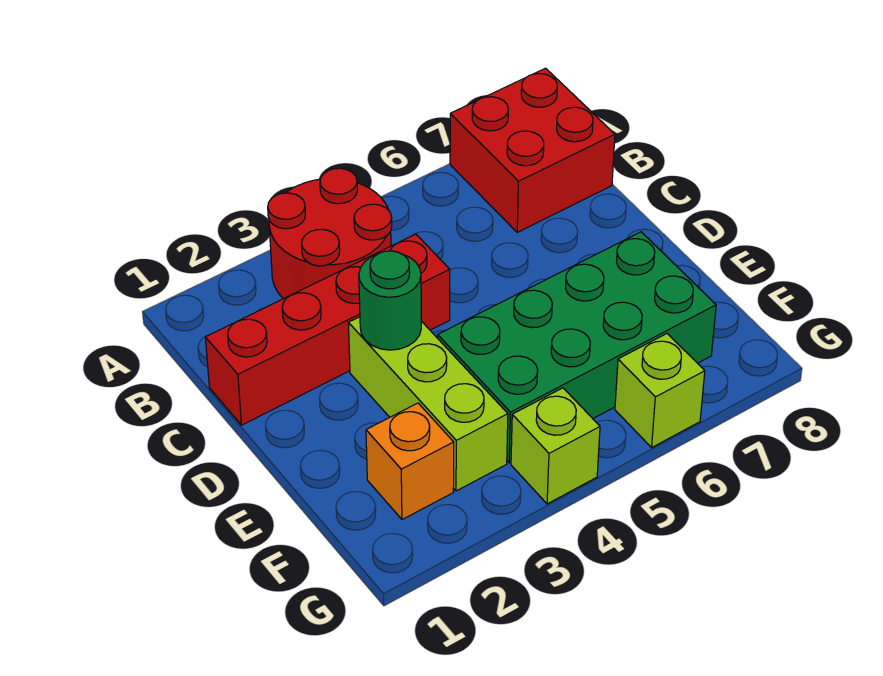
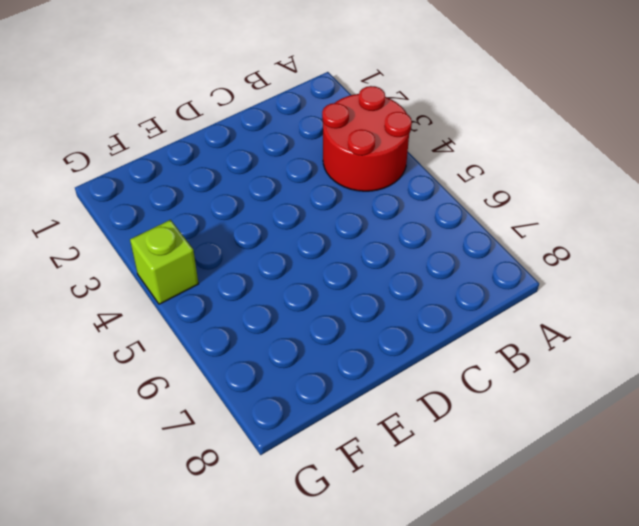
none -> red brick A7:B8 level 1
none -> red brick C1:C4 level 1

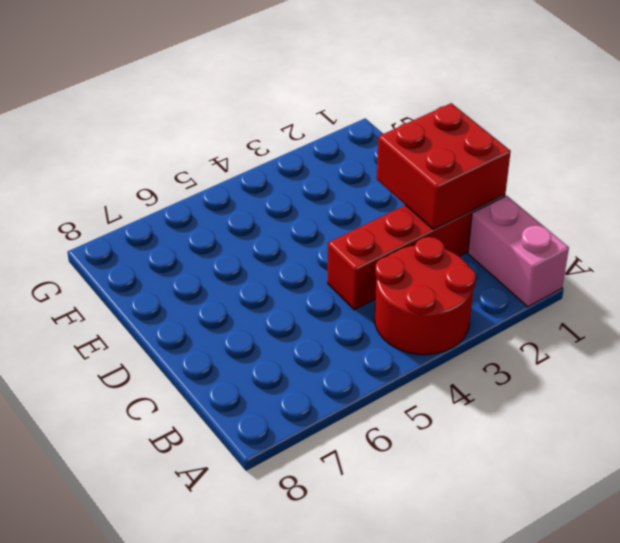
pink brick A1:B1 level 1 -> none
red brick C1:D2 level 2 -> red brick A7:B8 level 1
none -> lime brick D3:F3 level 1
none -> green brick E4:F7 level 1

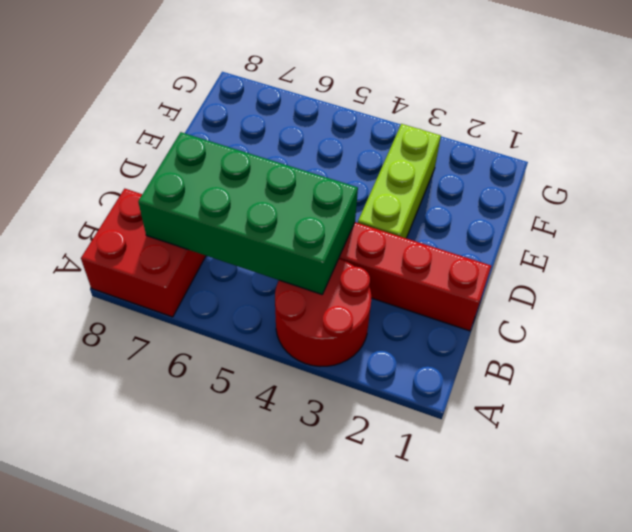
green brick B4:C7 level 2 -> green brick E4:F7 level 1
none -> orange brick F2 level 1
none -> lime brick G4 level 1

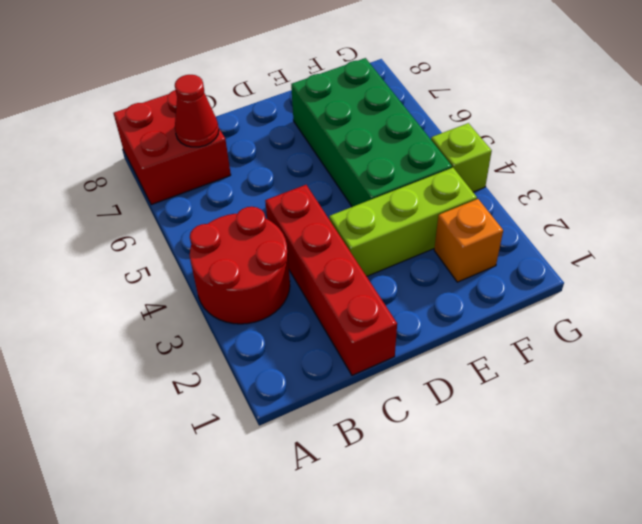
red cone B7 level 2 -> none
none -> lime brick G6 level 1
none -> green round brick D3 level 2

